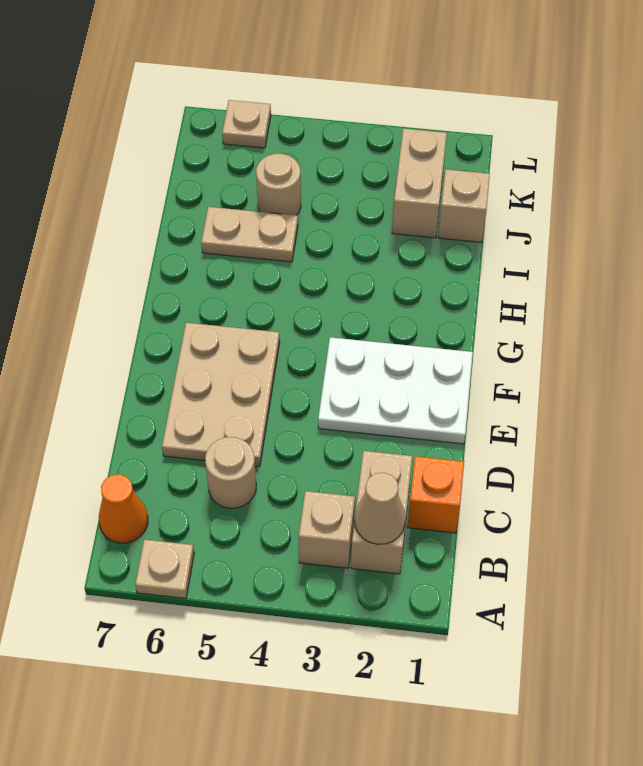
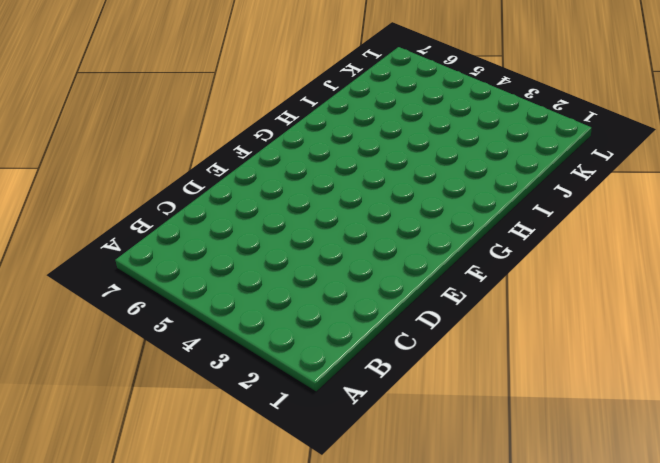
none -> tan plate A6 level 1
none -> tan brick B2:C2 level 1
none -> tan brick B3 level 1

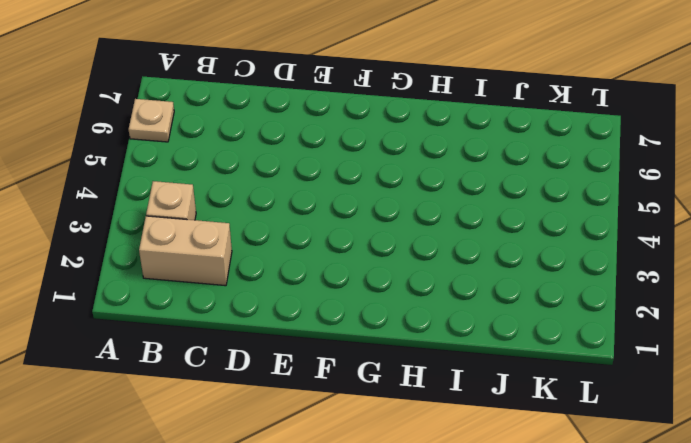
none -> orange cone B7 level 1
none -> orange brick C1 level 1
none -> tan round brick C5 level 1

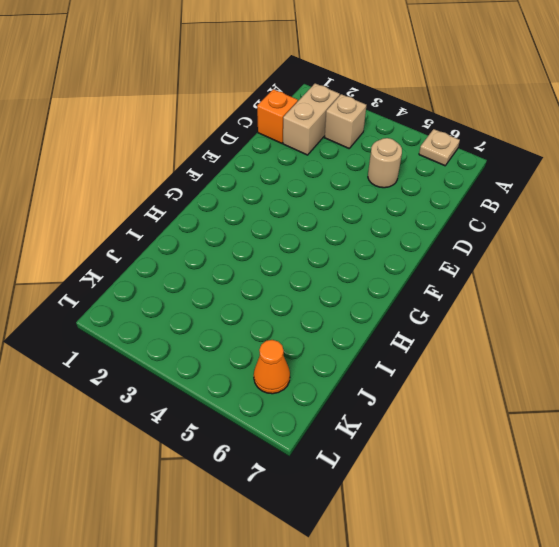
orange cone K6 level 1 -> orange cone B7 level 1
none -> tan plate D5:F6 level 1
none -> white plate E1:F3 level 1
none -> tan plate I5:I6 level 1

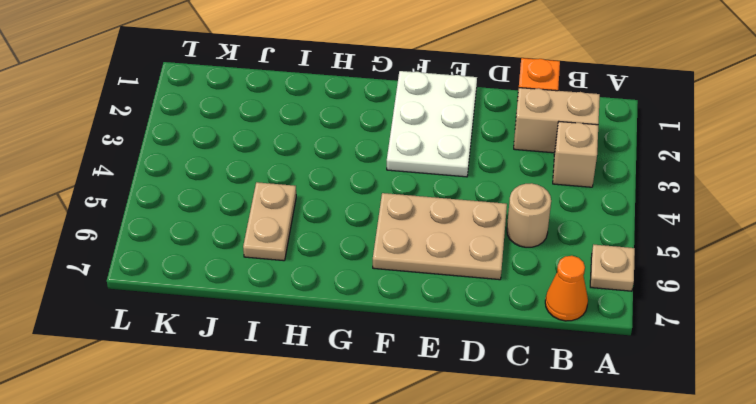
none -> tan brick J1 level 1
none -> tan brick J2:K2 level 1
none -> tan round brick J5 level 1

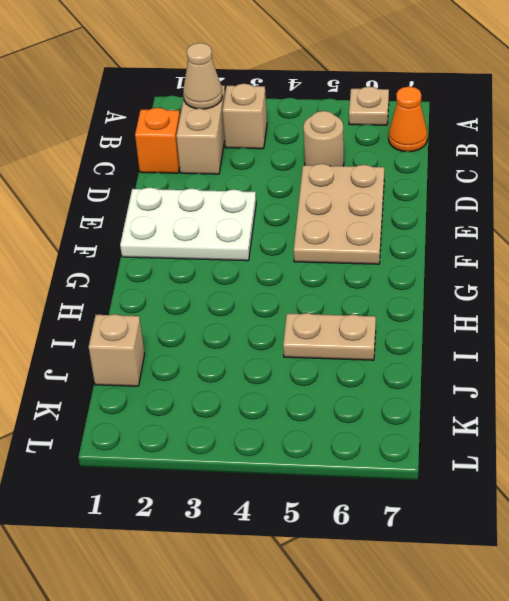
none -> tan brick J2:K2 level 1
none -> tan round brick J5 level 1
none -> tan plate L6 level 1

